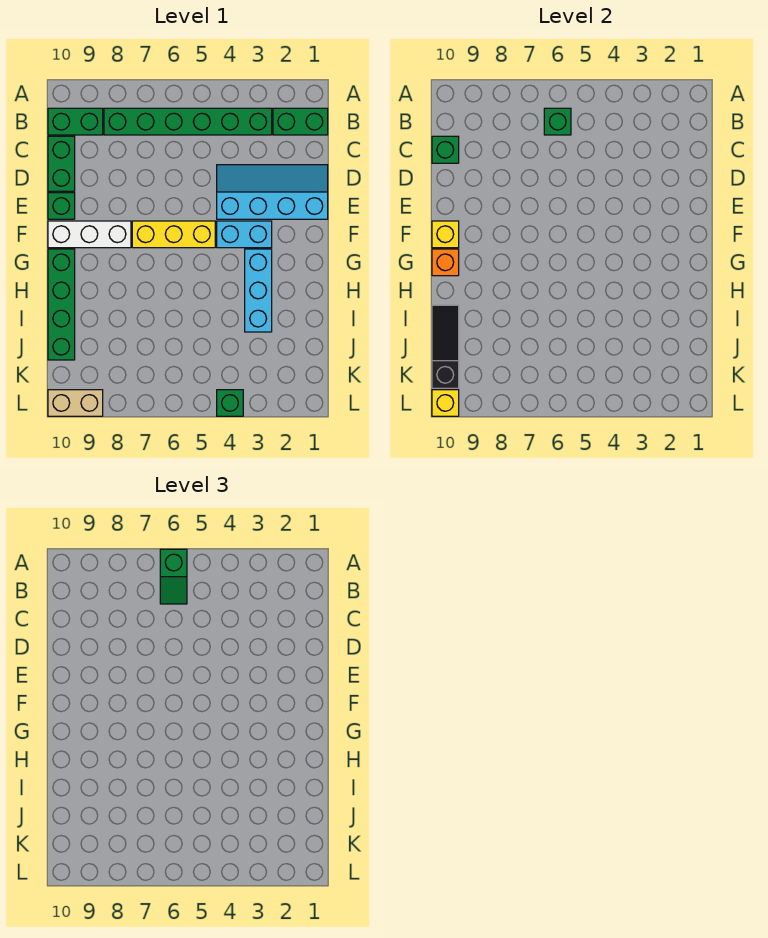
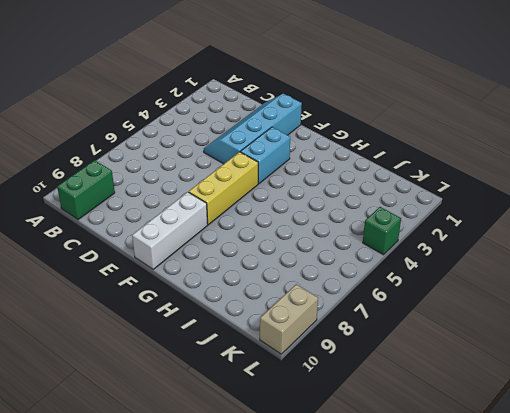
none -> green brick B1:B2 level 1
none -> green brick B3:B8 level 1
none -> green brick C10:D10 level 1

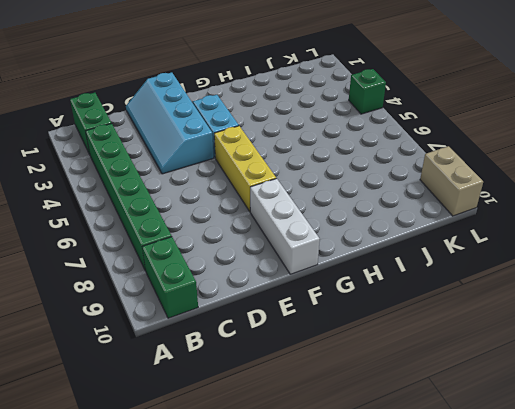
none -> green brick C10:D10 level 1
none -> green brick E10 level 1
none -> cyan brick G3:I3 level 1

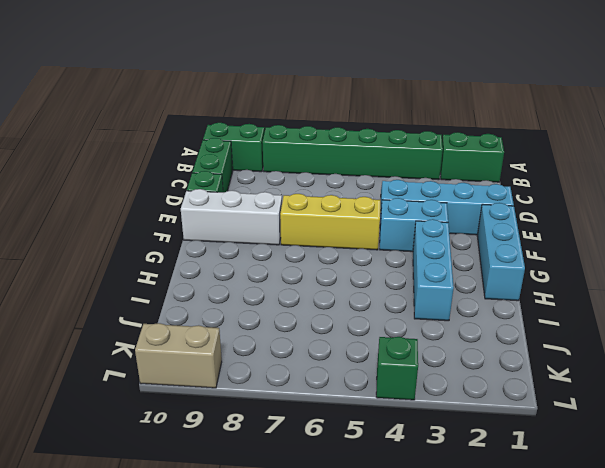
cyan brick F1:H1 level 1 -> none
none -> green brick G10:J10 level 1
none -> green brick B6 level 2
none -> green brick C10 level 2

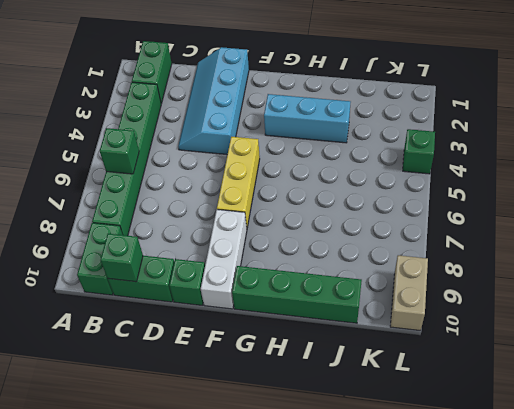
none -> cyan brick F3:F4 level 1
none -> yellow brick F10 level 2
none -> orange brick G10 level 2

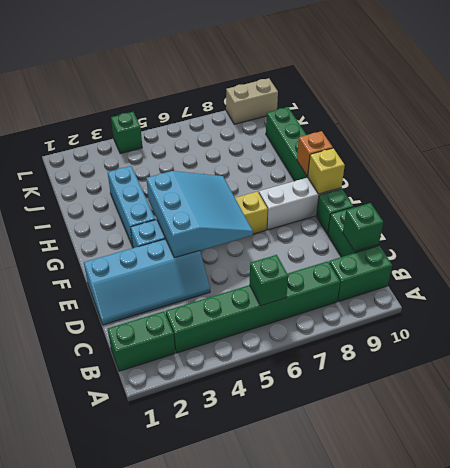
cyan slope E4:G6 level 2 top 4 -> none
none -> black slope I10:K10 level 2 top K
none -> yellow brick L10 level 2
none -> green slope A6:B6 level 3 top A

